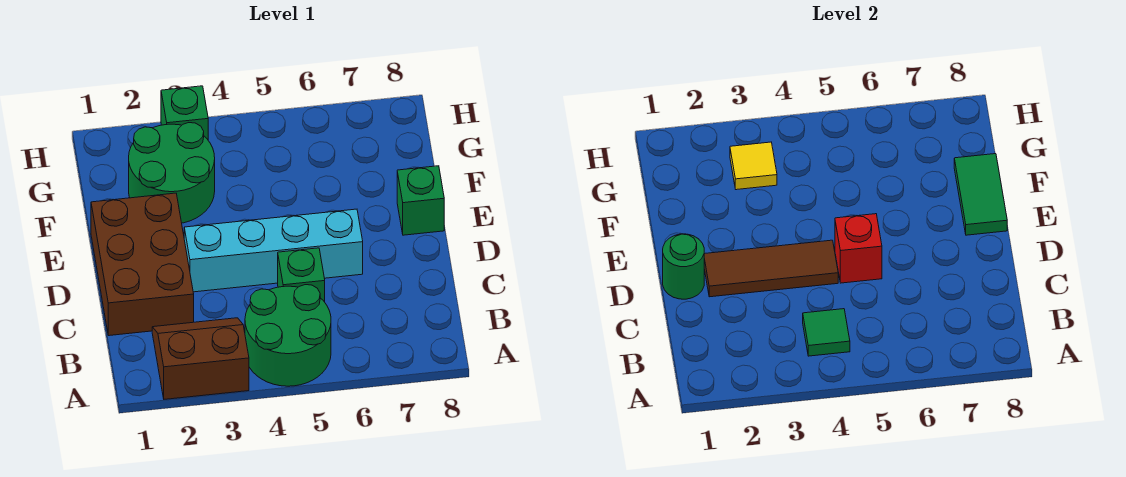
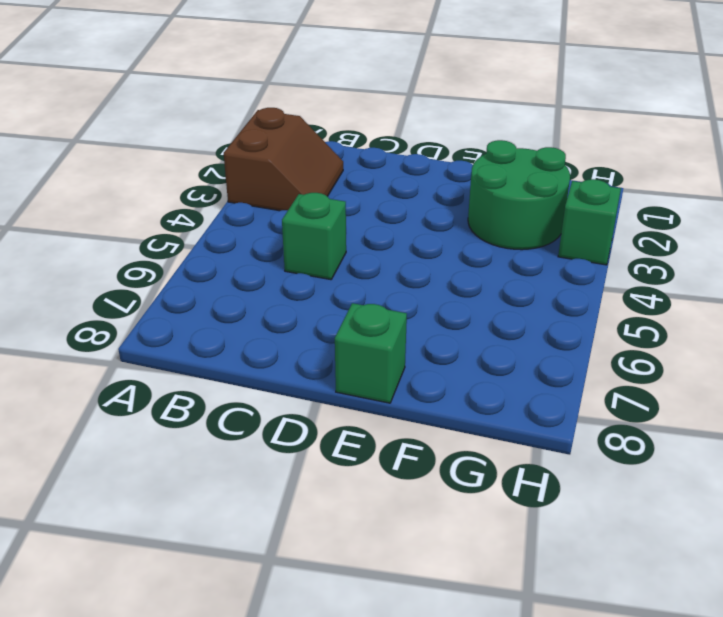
none -> green round brick A4:B5 level 1
none -> brown brick C1:E2 level 1
none -> cyan brick D3:D6 level 1

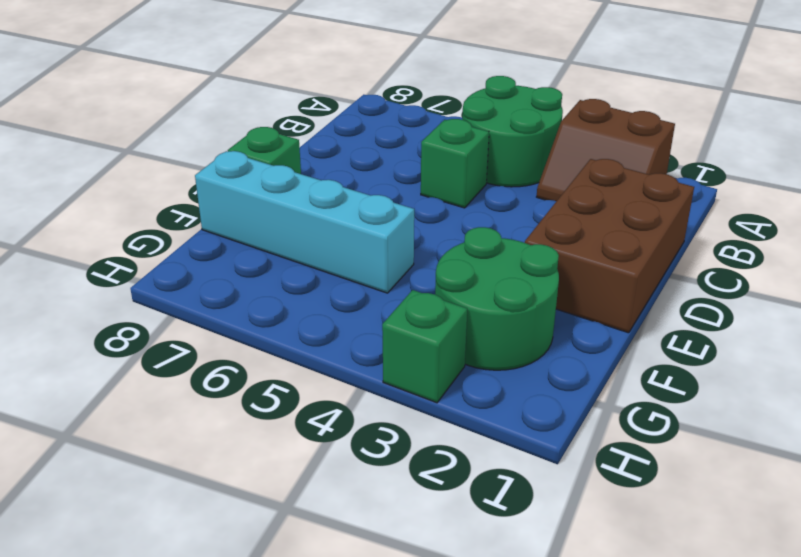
cyan brick F5:F8 level 1 -> cyan brick D3:D6 level 1
none -> green tile B4 level 2
none -> green round brick D1 level 2
none -> brown tile D2:D4 level 2

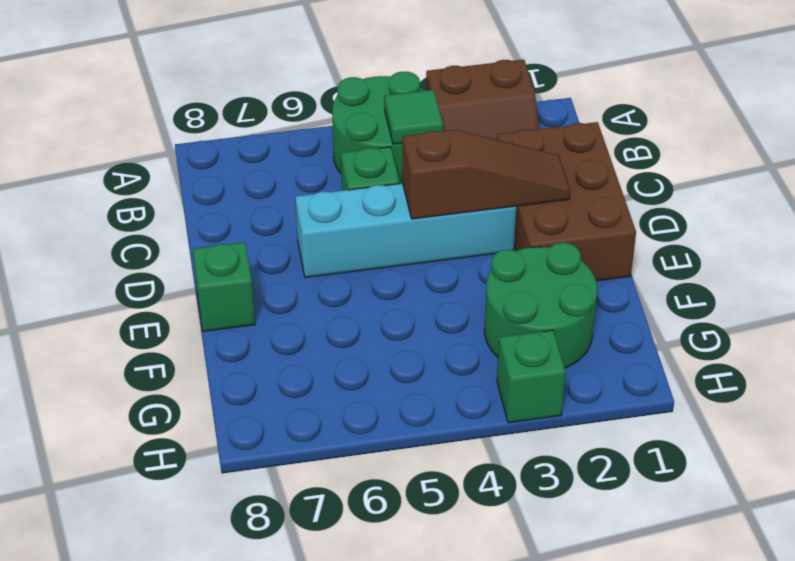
brown slope D2:D4 level 2 top 4 -> brown tile D2:D4 level 2
none -> green round brick D1 level 2
none -> red brick D5 level 2
none -> green tile E8:F8 level 2

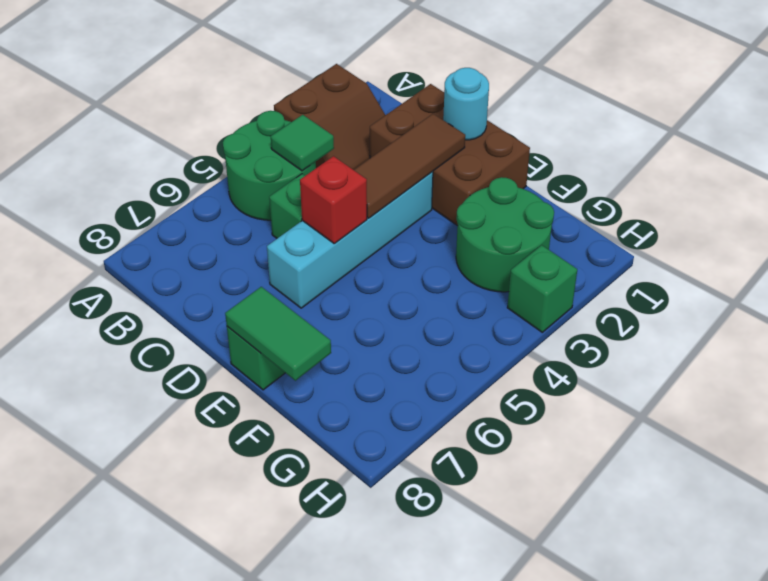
cyan round brick D1 level 2 -> green round brick D1 level 2
none -> yellow tile G3 level 2

